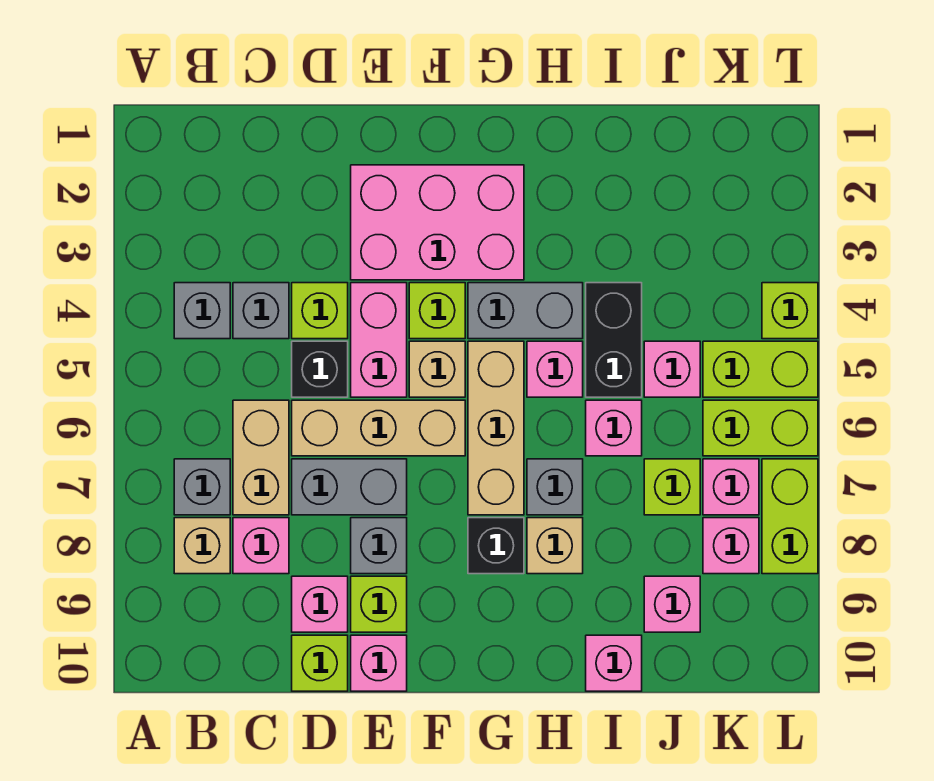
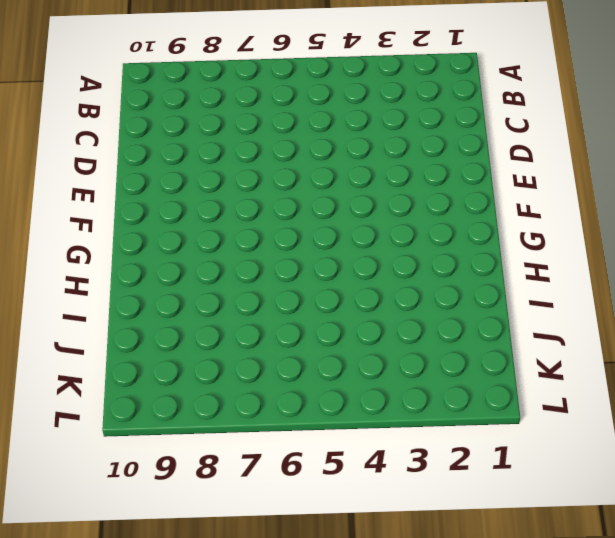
none -> grey brick B4 level 1
none -> grey brick B7 level 1
none -> tan brick B8 level 1
none -> grey brick C4 level 1

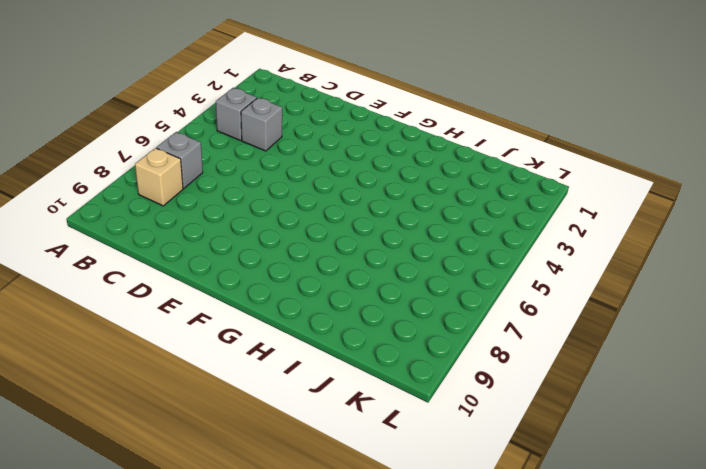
none -> tan brick C6:C7 level 1
none -> pink brick C8 level 1
none -> lime brick D4 level 1
none -> black brick D5 level 1

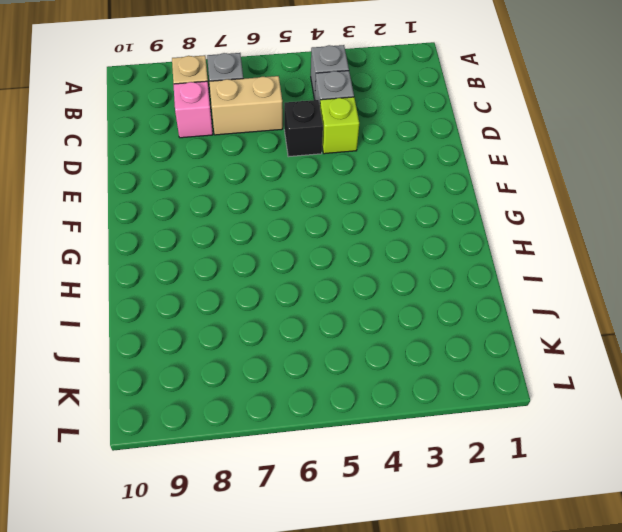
none -> tan brick D6:F6 level 1
none -> grey brick D7:E7 level 1
none -> pink brick D9 level 1
none -> lime brick D10 level 1

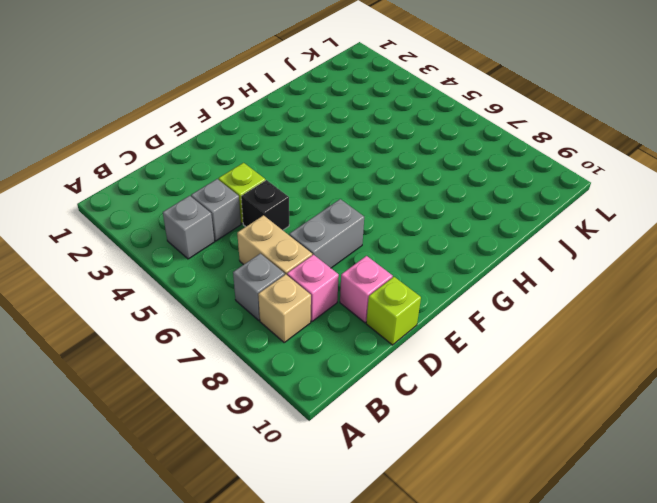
none -> tan brick D6:F6 level 1
none -> pink brick E2:G3 level 1
none -> pink brick E4:E5 level 1
none -> grey brick E8 level 1

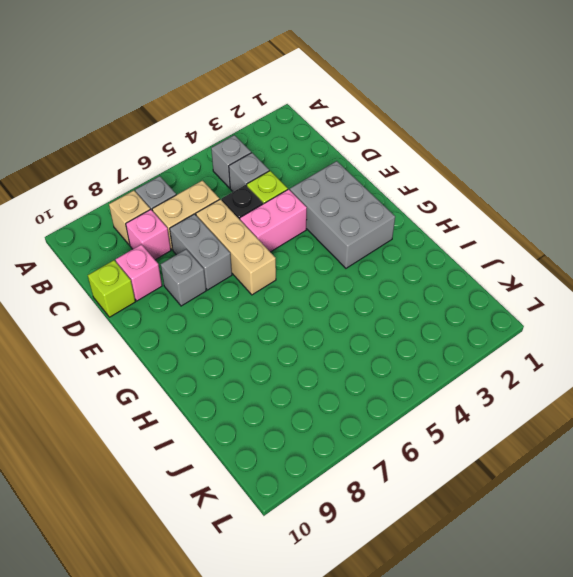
grey brick E2:G3 level 1 -> pink brick E2:G3 level 1
none -> lime brick E9 level 1
none -> pink brick E10 level 1
none -> lime brick F4 level 1
none -> tan brick F5 level 1

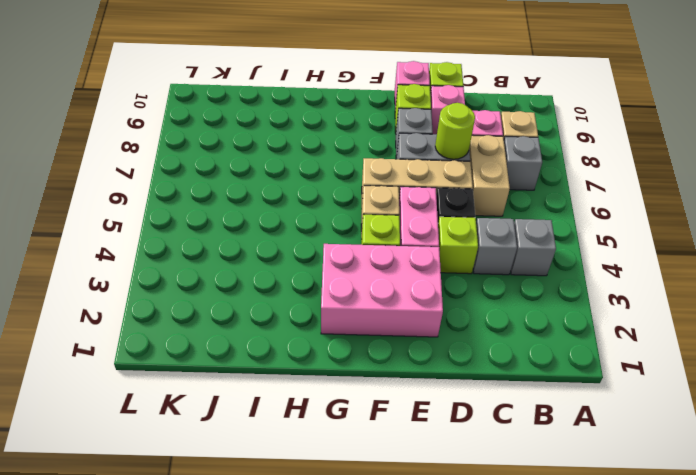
lime round brick D7 level 2 -> none
none -> grey brick G4:H4 level 1
none -> tan brick G5:G7 level 1
none -> black brick G8 level 1
none -> pink brick H5 level 1

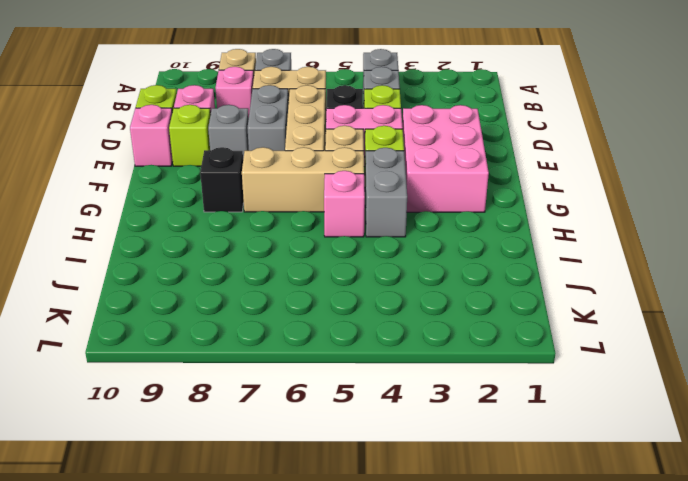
none -> grey brick H7 level 1
none -> tan brick H8 level 1
none -> black brick I4:I5 level 1
none -> pink brick I6 level 1

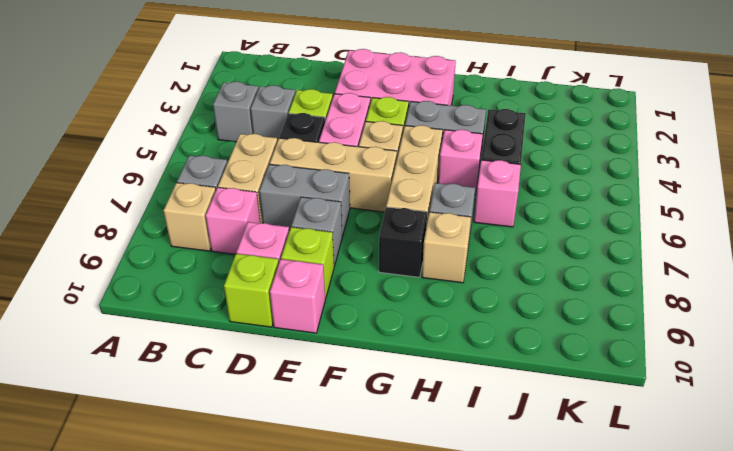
none -> pink brick I10 level 1
none -> pink brick J5 level 1
none -> lime brick J7 level 1
none -> pink brick J9 level 1

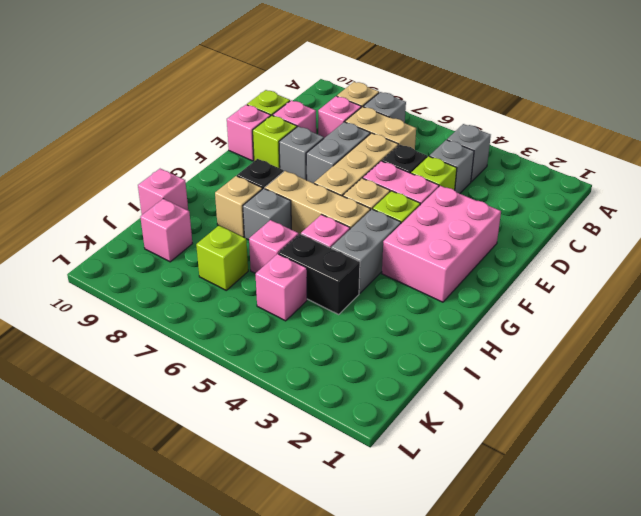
none -> lime brick K5:L5 level 1
none -> lime brick K6:L6 level 1
none -> pink brick K7 level 1
none -> pink brick K8 level 1

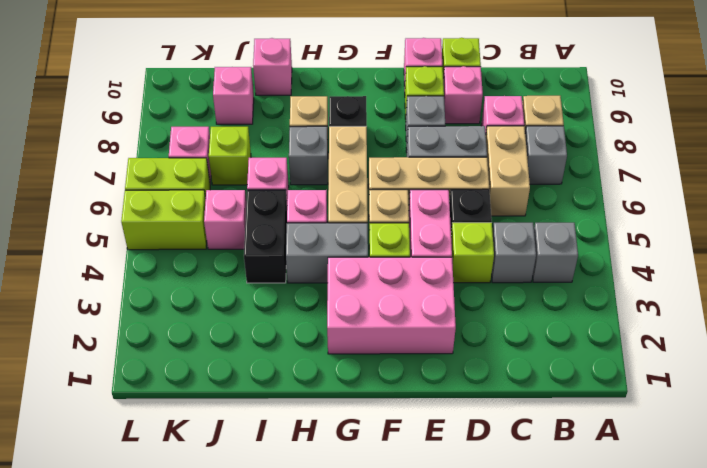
none -> pink brick K8 level 1
none -> lime brick L4 level 1
none -> lime brick L7:L8 level 1

